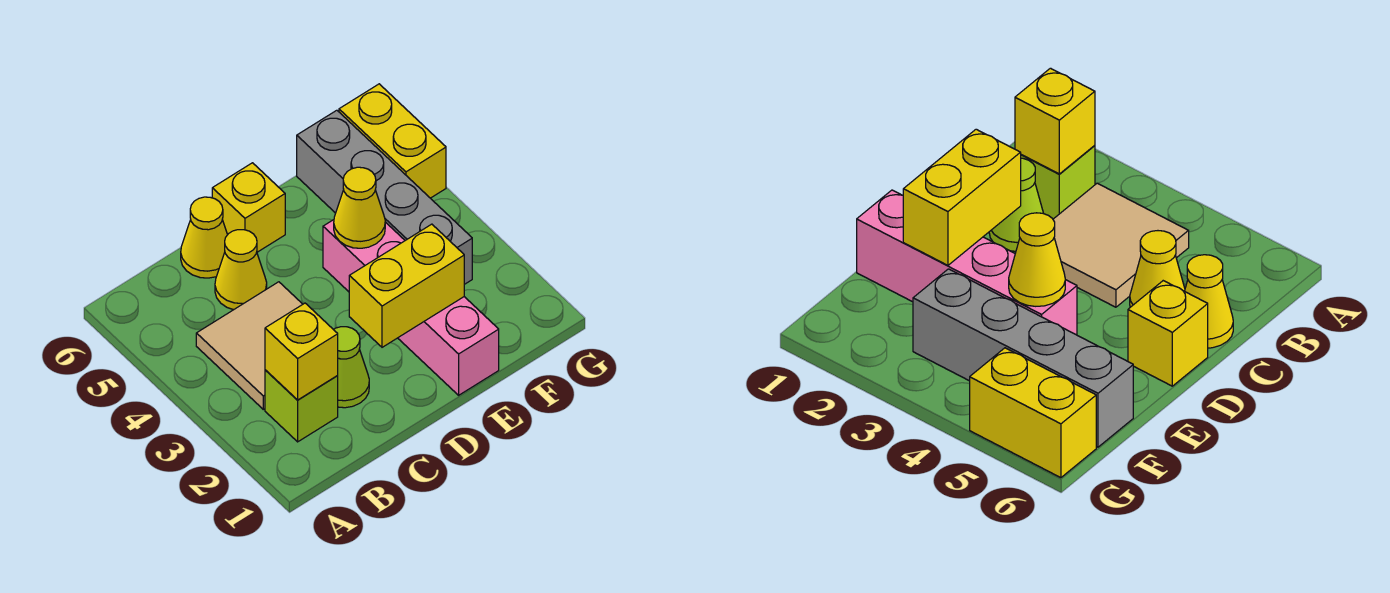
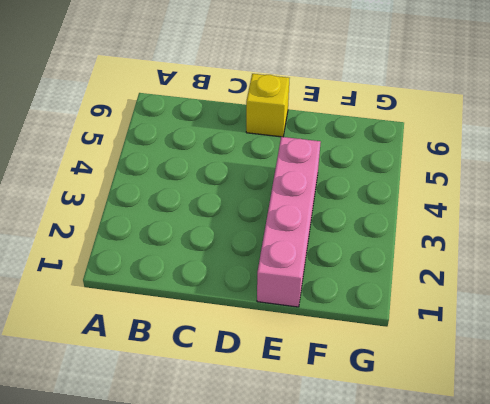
none -> lime brick B2 level 1
none -> tan tile B3:C4 level 1
none -> lime cone C2 level 1

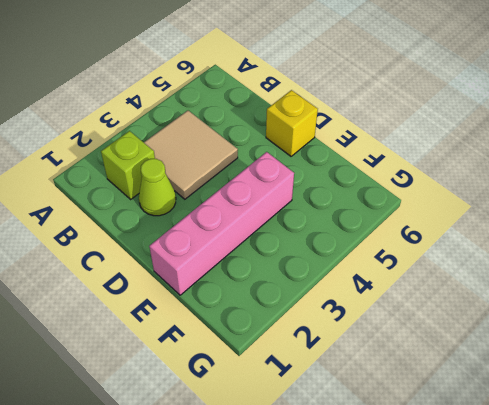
none -> yellow cone C5 level 1
none -> yellow cone C6 level 1
none -> grey brick F3:F6 level 1

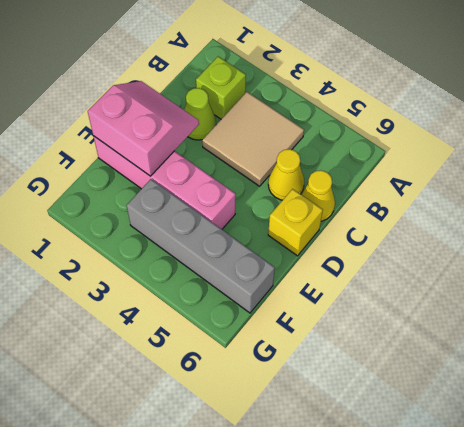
pink slope D1:E2 level 2 top E -> yellow brick D2:E2 level 2
none -> yellow brick G5:G6 level 1
none -> yellow brick B2 level 2
none -> yellow cone E4 level 2

